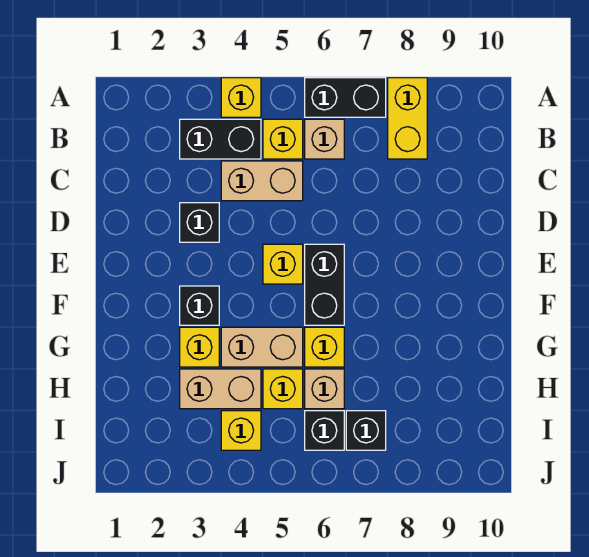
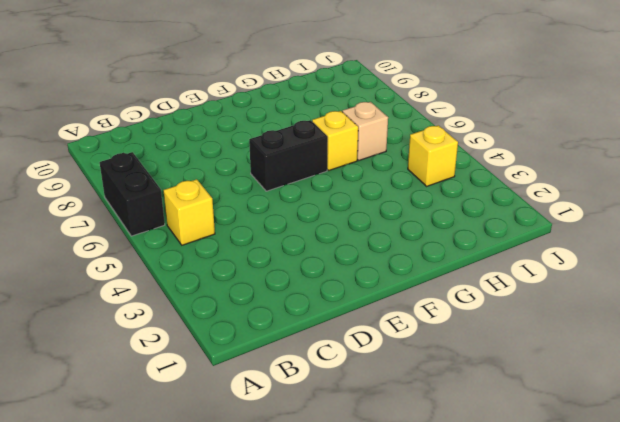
none -> yellow brick A4 level 1
none -> yellow brick A8:B8 level 1
none -> black brick B3:B4 level 1

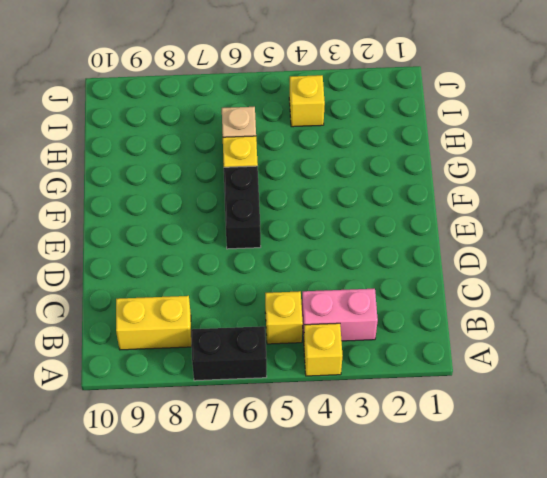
pink brick B3:B4 level 1 -> black brick B3:B4 level 1
yellow brick B8:B9 level 1 -> yellow brick A8:B8 level 1
none -> tan brick B6 level 1
none -> tan brick C4:C5 level 1
none -> black brick D3 level 1

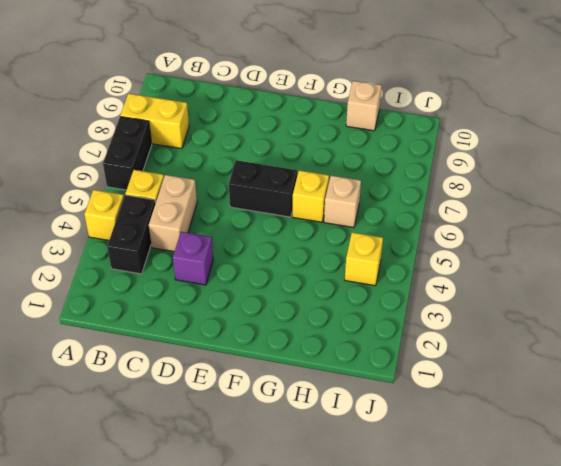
purple brick D3 level 1 -> black brick D3 level 1
tan brick H10 level 1 -> tan brick B6 level 1
none -> yellow brick E5 level 1
none -> black brick F3 level 1
none -> yellow brick G3 level 1

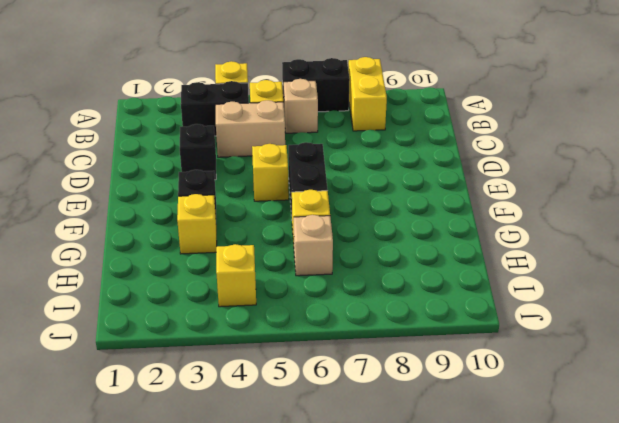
none -> tan brick G4:G5 level 1
none -> tan brick H3:H4 level 1
none -> yellow brick H5 level 1

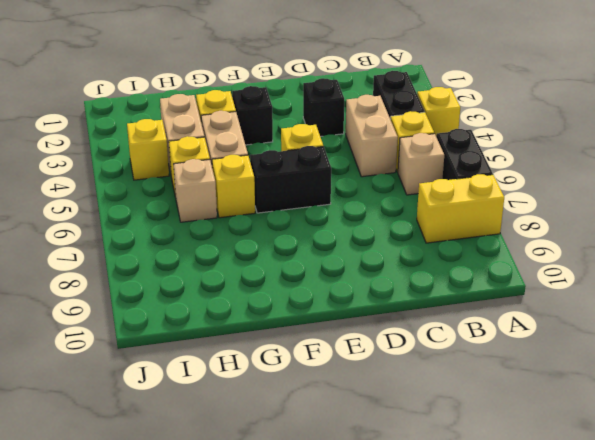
none -> black brick I6 level 1
none -> black brick I7 level 1

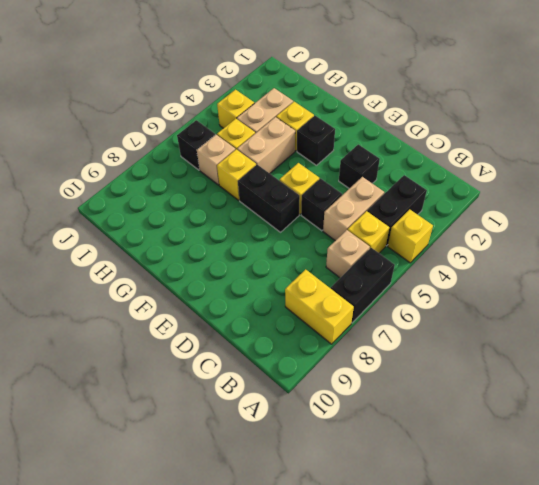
black brick D5 level 1 -> black brick I7 level 1

